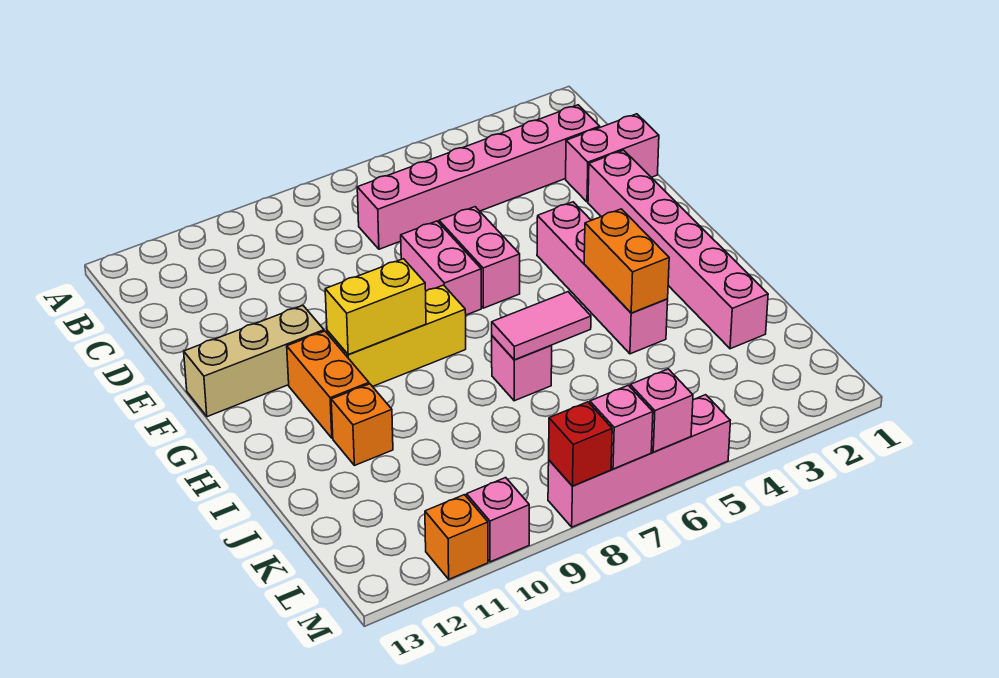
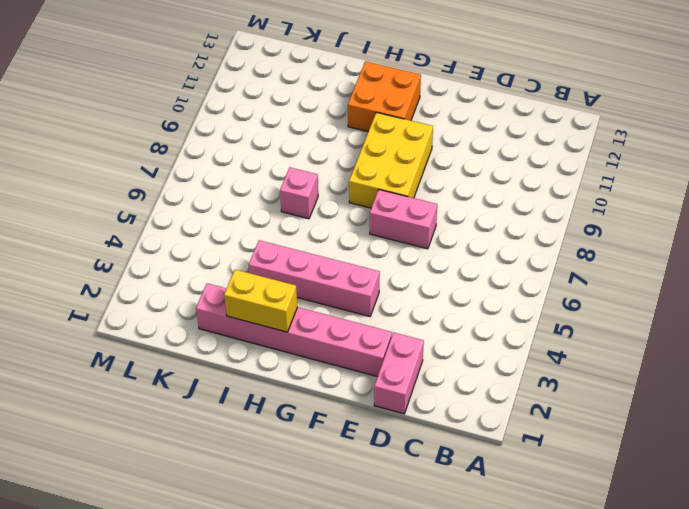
yellow brick F8:G10 level 1 -> yellow brick G8:G10 level 1
orange brick G11:H12 level 1 -> orange brick G11:H11 level 1
yellow brick H2:I2 level 2 -> yellow brick G9:G10 level 2
none -> pink brick C2:C7 level 1
none -> pink brick E6:F6 level 1
none -> tan brick F11:F13 level 1

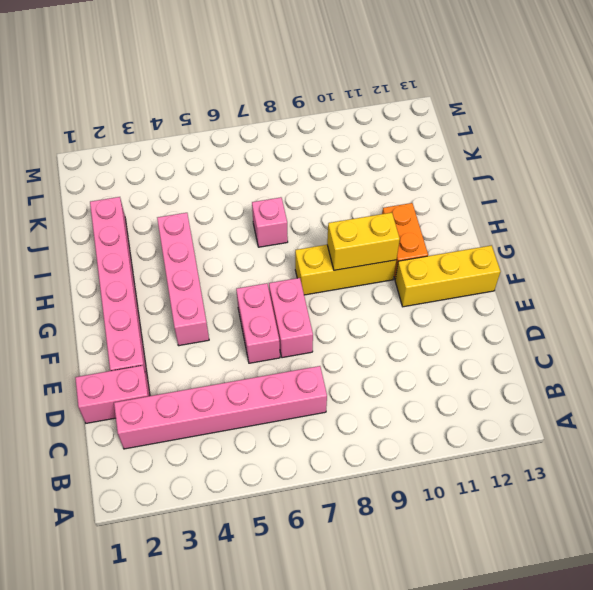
yellow brick F11:F13 level 1 -> tan brick F11:F13 level 1
none -> orange brick I11 level 1
none -> pink brick M5:M8 level 1
none -> pink brick M10 level 1

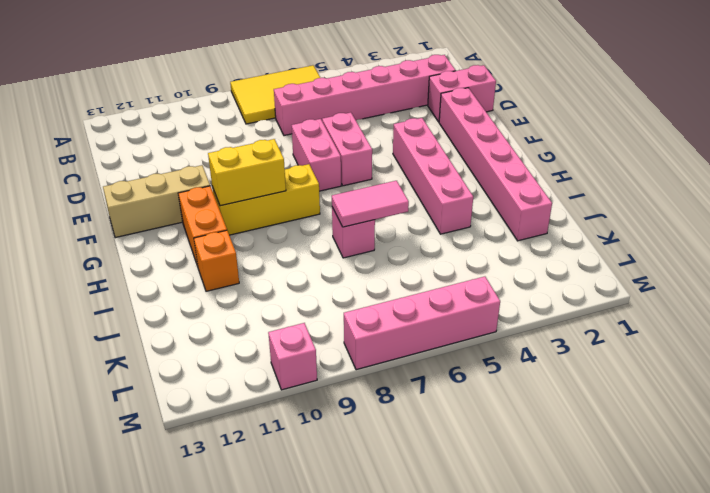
yellow tile A6:B8 level 1 -> none
none -> orange brick M11 level 1
none -> orange brick H4:I4 level 2
none -> pink brick M6 level 2

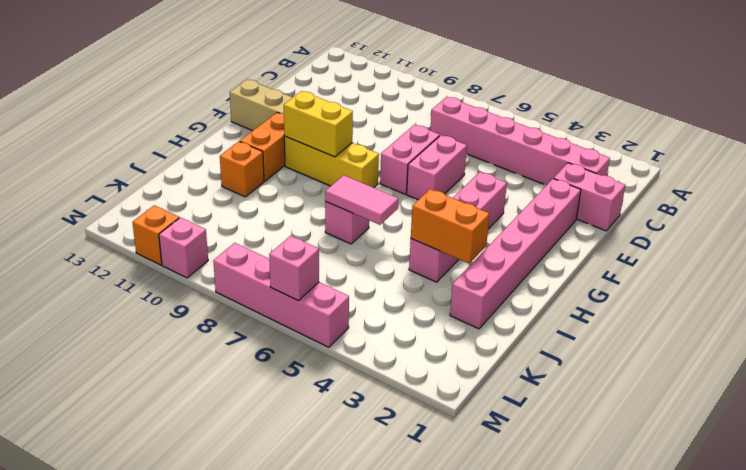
orange brick I3:I4 level 2 -> orange brick H4:I4 level 2
none -> pink brick M7 level 2
none -> red brick M8 level 2

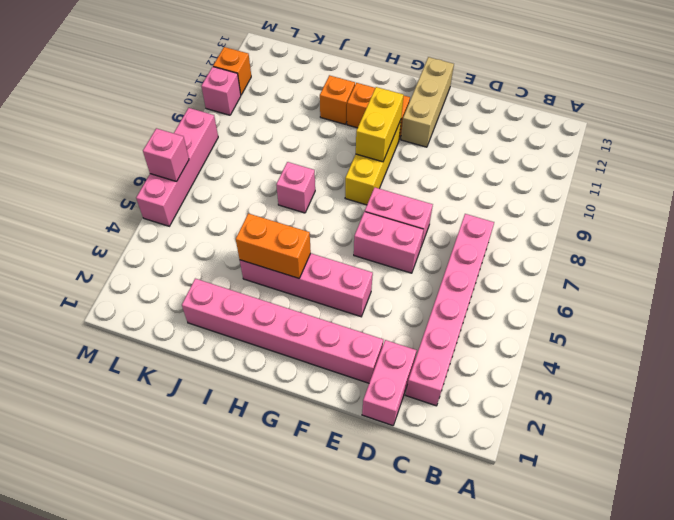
none -> pink tile I6:I7 level 2
none -> pink brick M7 level 2
none -> red brick M8 level 2

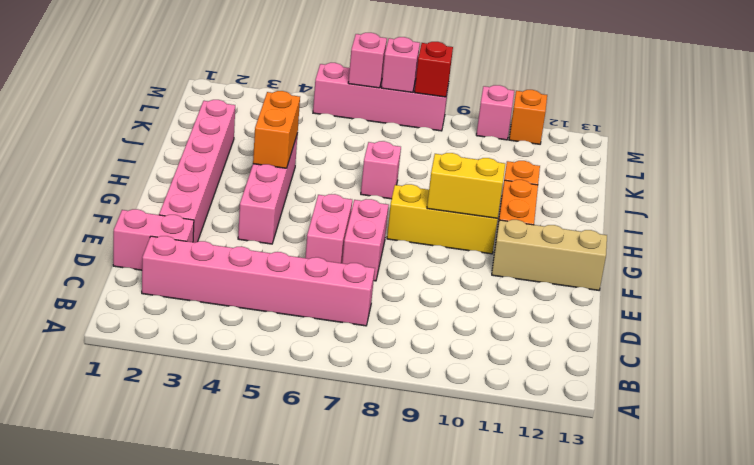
none -> pink tile I6:I7 level 2

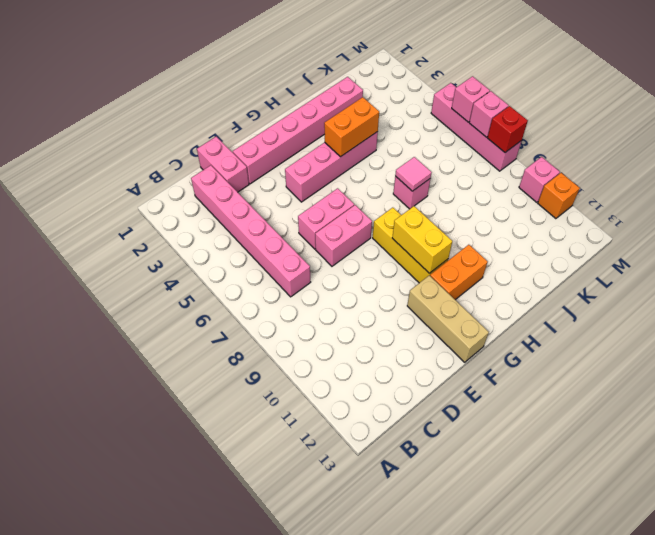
pink tile I7 level 2 -> pink tile I6:I7 level 2
none -> orange brick I11 level 1

